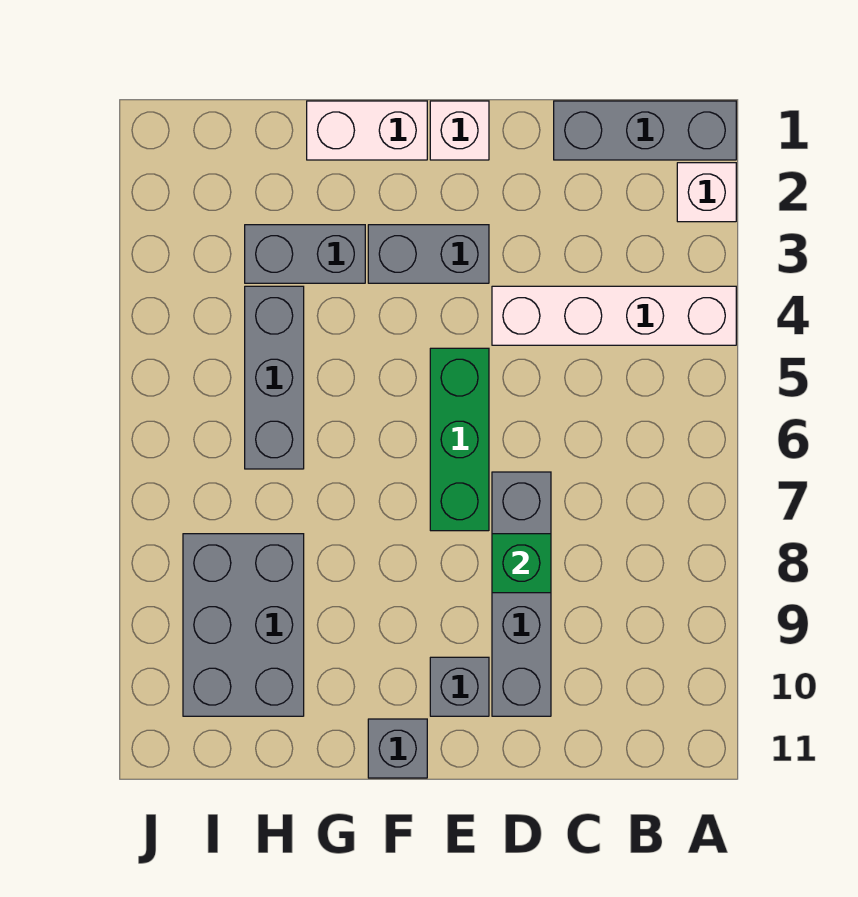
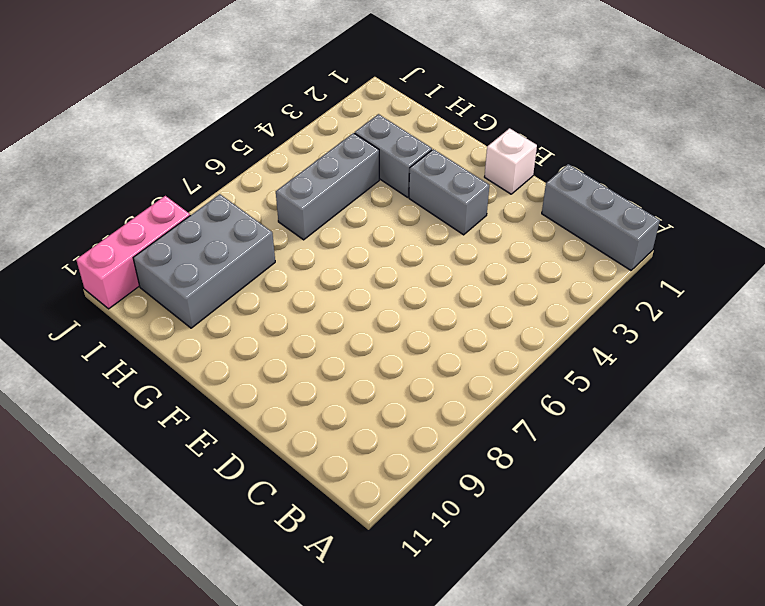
pink brick J9:J11 level 1 -> none
none -> white brick A2 level 1
none -> white brick A4:D4 level 1
none -> grey brick D7:D10 level 1

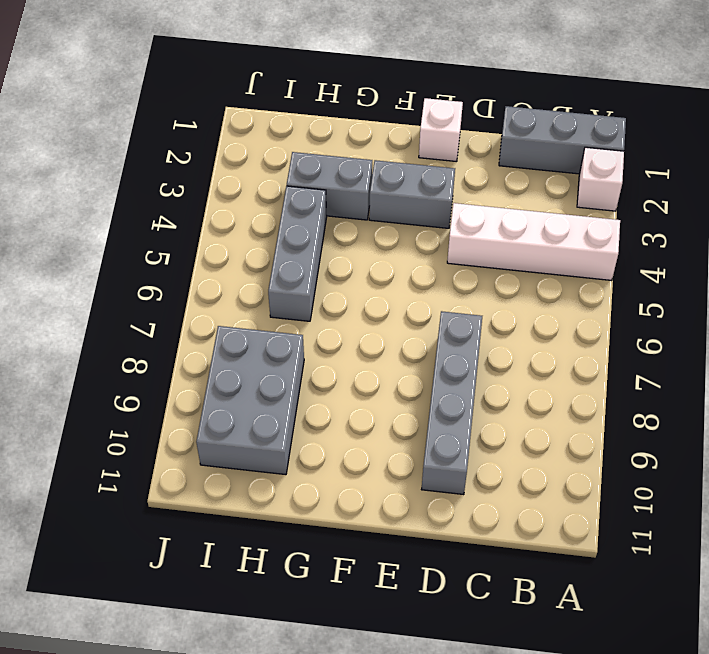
none -> green brick E5:E7 level 1
none -> grey brick E10 level 1
none -> white brick F1:G1 level 1

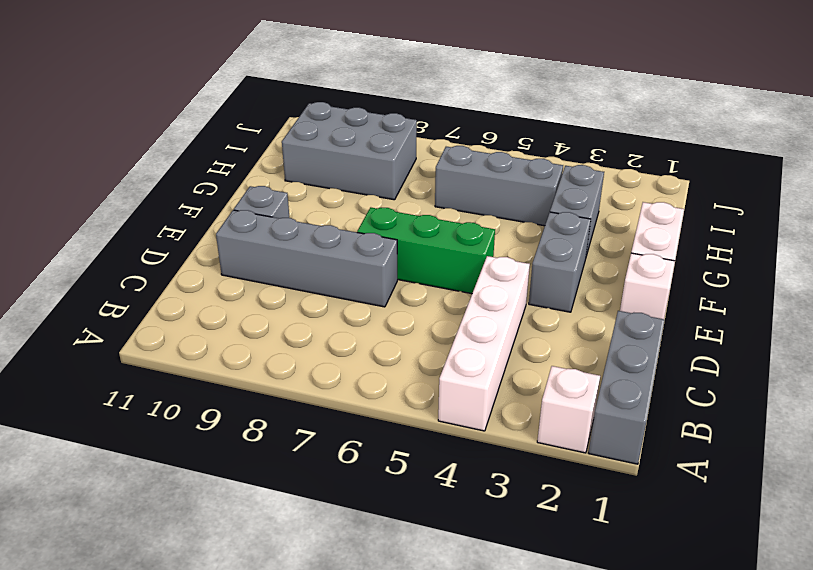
none -> grey brick F11 level 1
none -> green brick D8 level 2

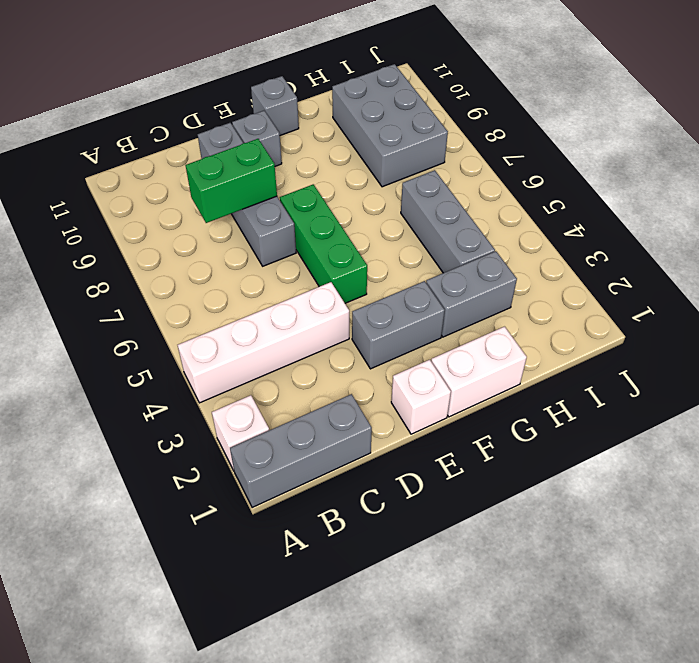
green brick C8:D8 level 2 -> green brick D8 level 2

